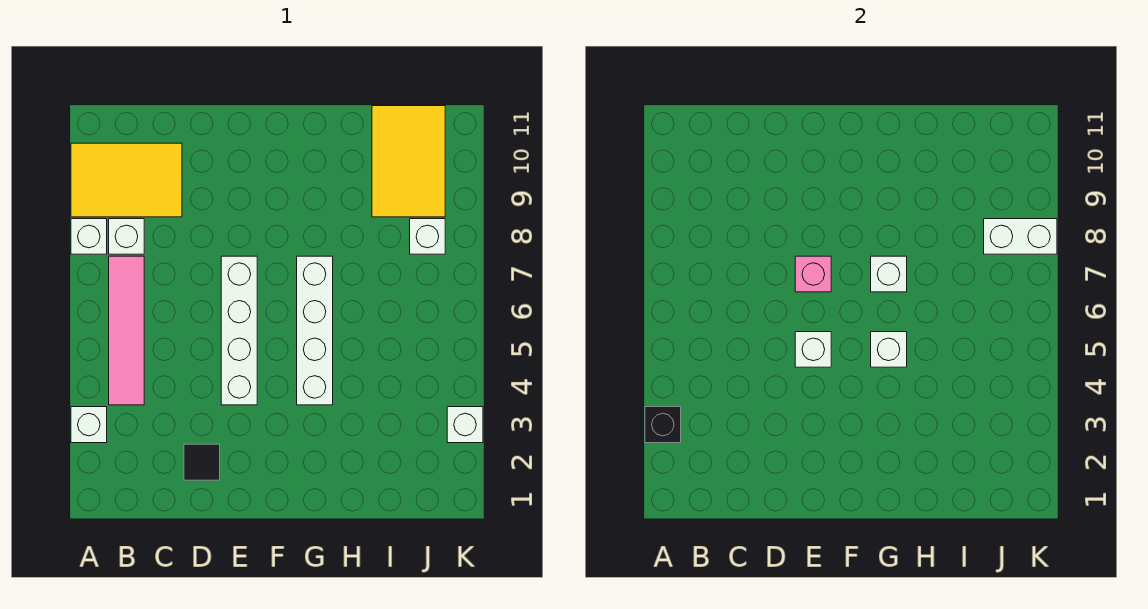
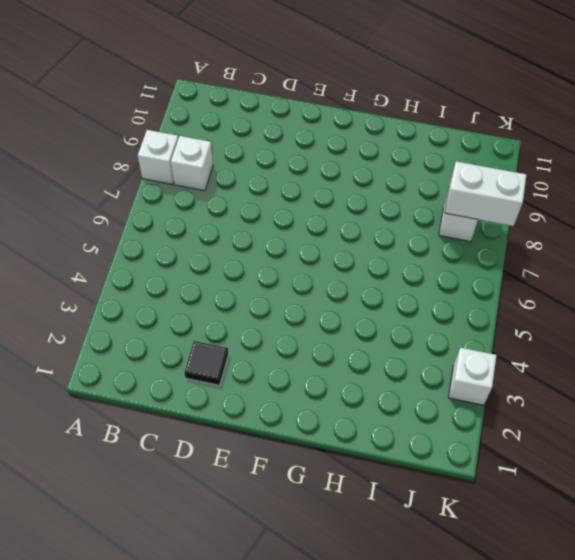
none -> white brick A3 level 1
none -> yellow tile A9:C10 level 1
none -> pink tile B4:B7 level 1

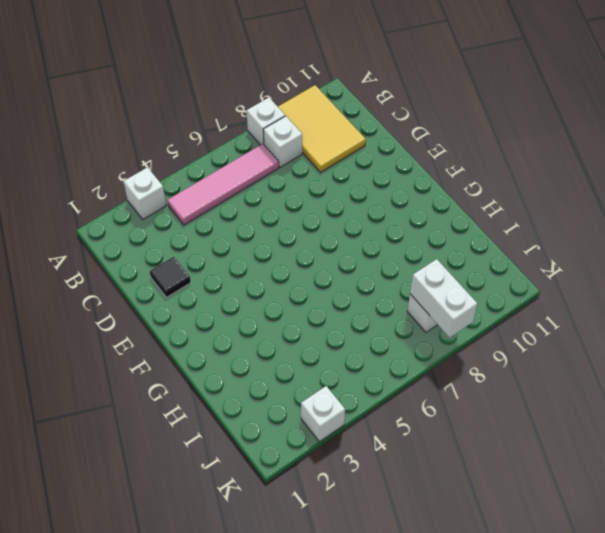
none -> white brick E4:E7 level 1
none -> white brick G4:G7 level 1
none -> yellow tile I9:J11 level 1

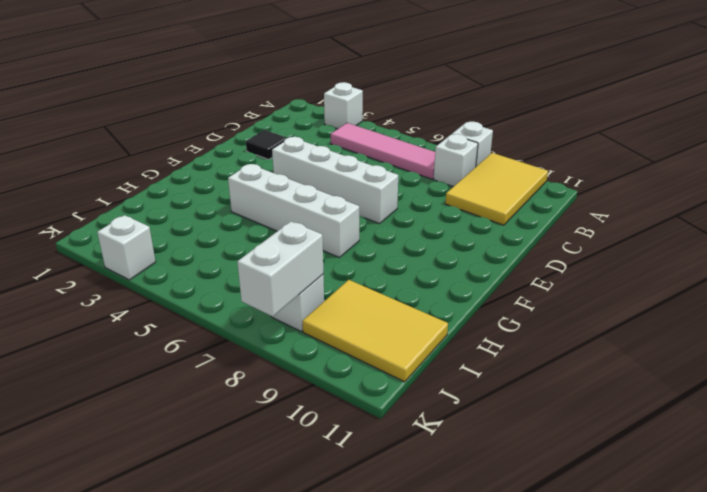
none -> black brick A3 level 2
none -> white brick E5 level 2
none -> pink brick E7 level 2

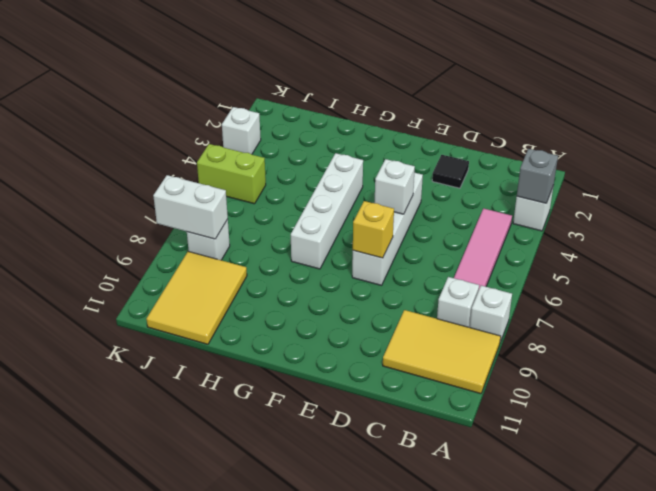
grey brick A3 level 2 -> black brick A3 level 2
yellow brick E7 level 2 -> pink brick E7 level 2
lime brick J5:K5 level 1 -> none
none -> white brick G5 level 2
none -> white brick G7 level 2

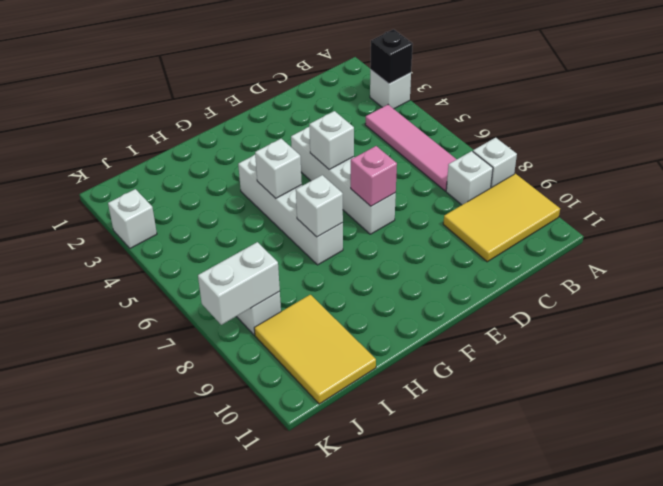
none -> black tile D2 level 1

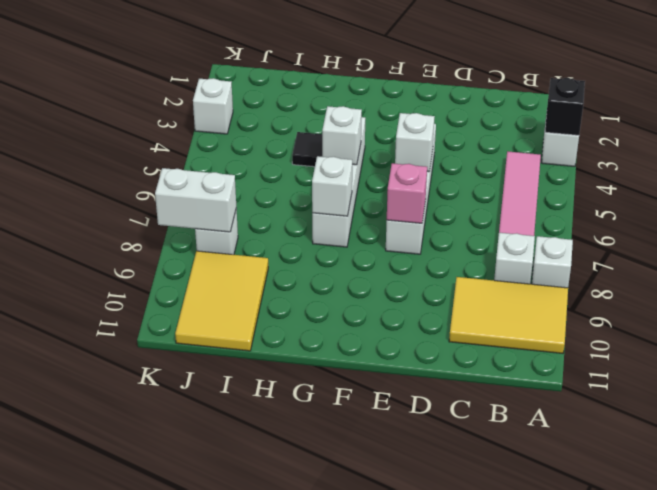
black tile H4 level 1 -> black tile D2 level 1

